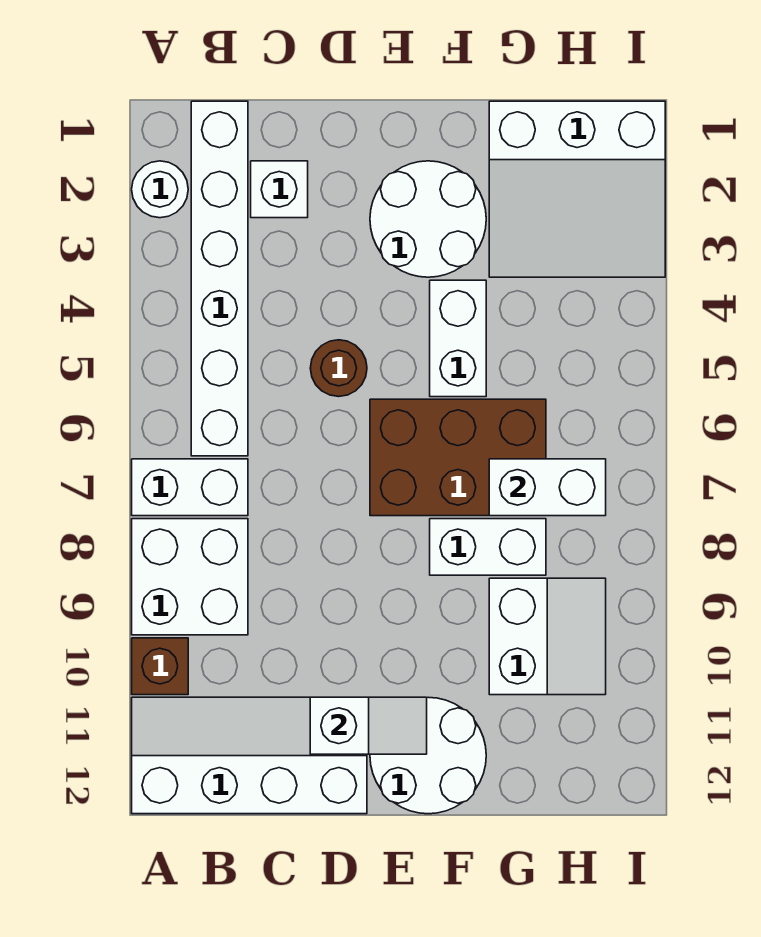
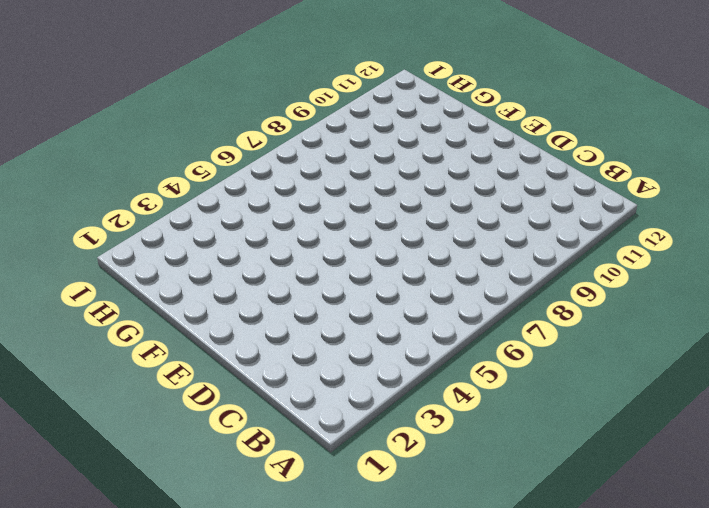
none -> white round brick A2 level 1
none -> white brick A7:B7 level 1
none -> white brick A8:B9 level 1

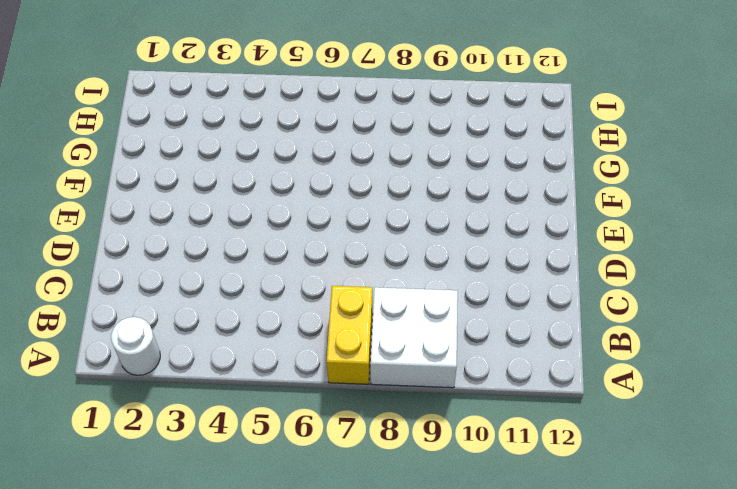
yellow brick A7:B7 level 1 -> white brick A7:B7 level 1
none -> brown brick A10 level 1
none -> white slope A11:D12 level 1 top 12
none -> white brick B1:B6 level 1

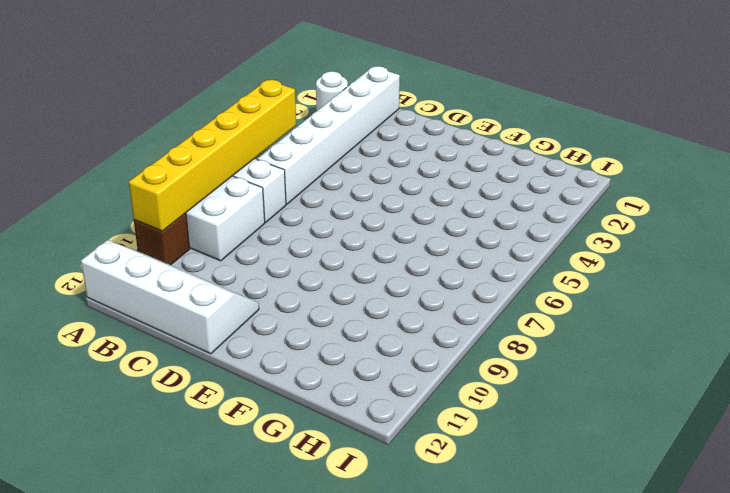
yellow brick A5:A10 level 2 -> none
none -> white brick C2 level 1
none -> brown round brick D5 level 1
none -> white round brick E2:F3 level 1

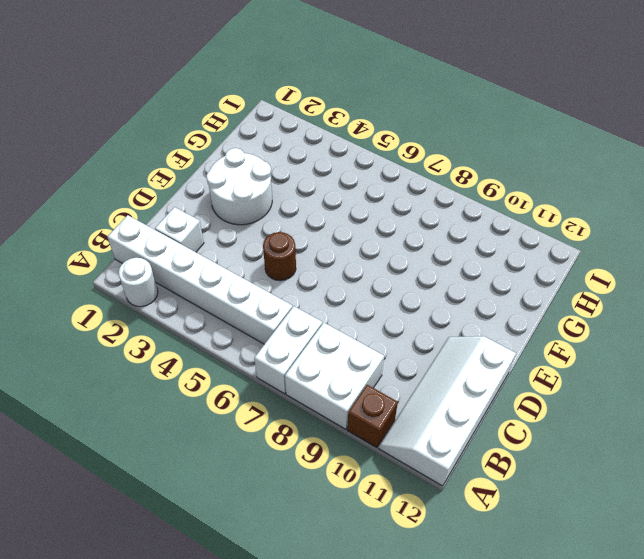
none -> brown brick E6:G7 level 1
none -> white round brick E11:F12 level 1
none -> white brick F4:F5 level 1

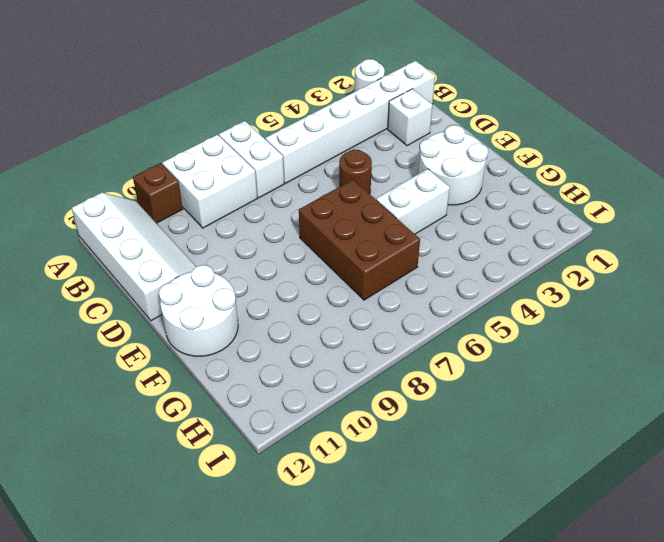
none -> white brick F8:G8 level 1
none -> white slope G1:I3 level 1 top 1
none -> white slope G9:H10 level 1 top G

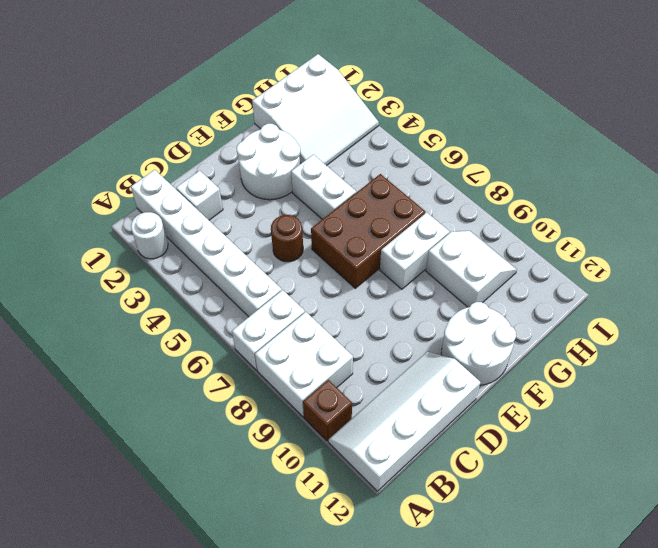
none -> white slope D11:E11 level 2 top D
none -> white brick G7:H7 level 2

